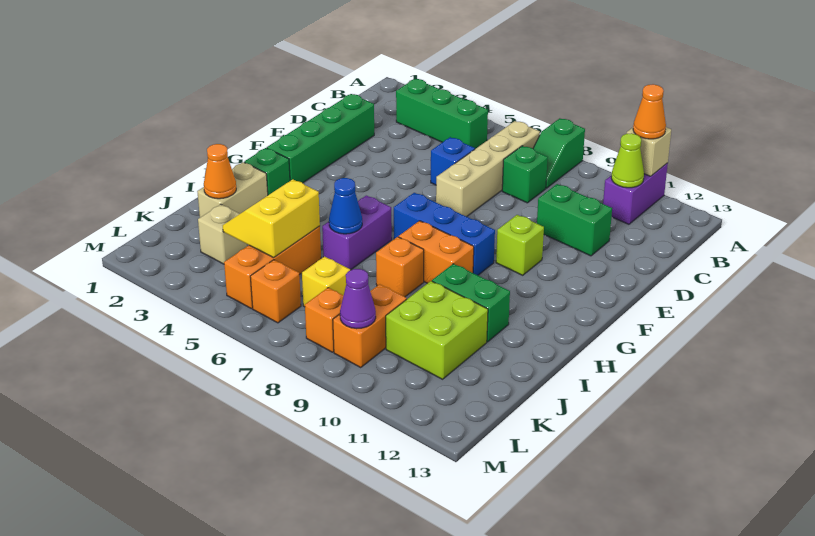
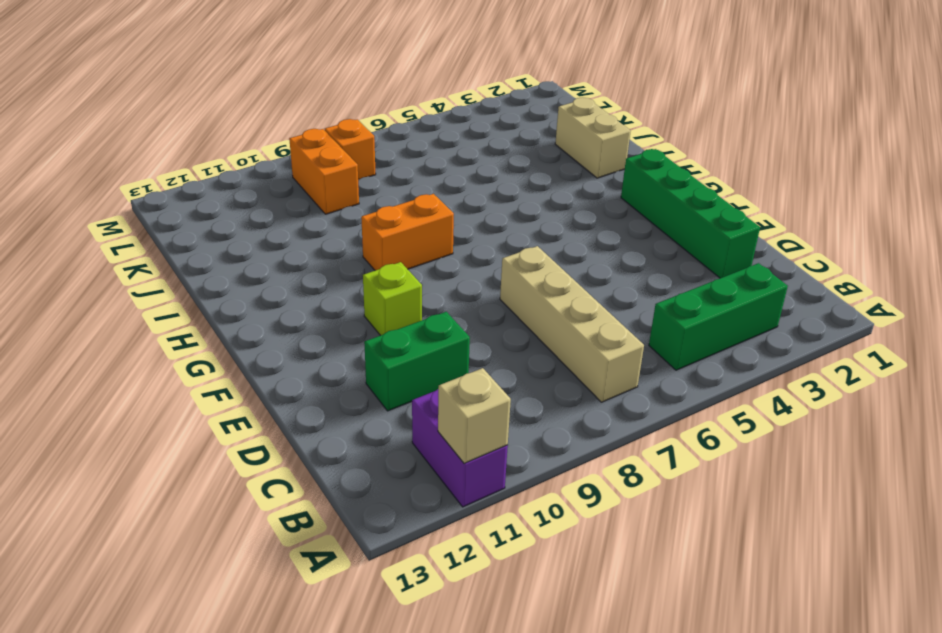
none -> green slope A8:B8 level 1 top A
none -> green brick C8 level 1
none -> blue brick D6 level 1
none -> blue brick G7:G9 level 1

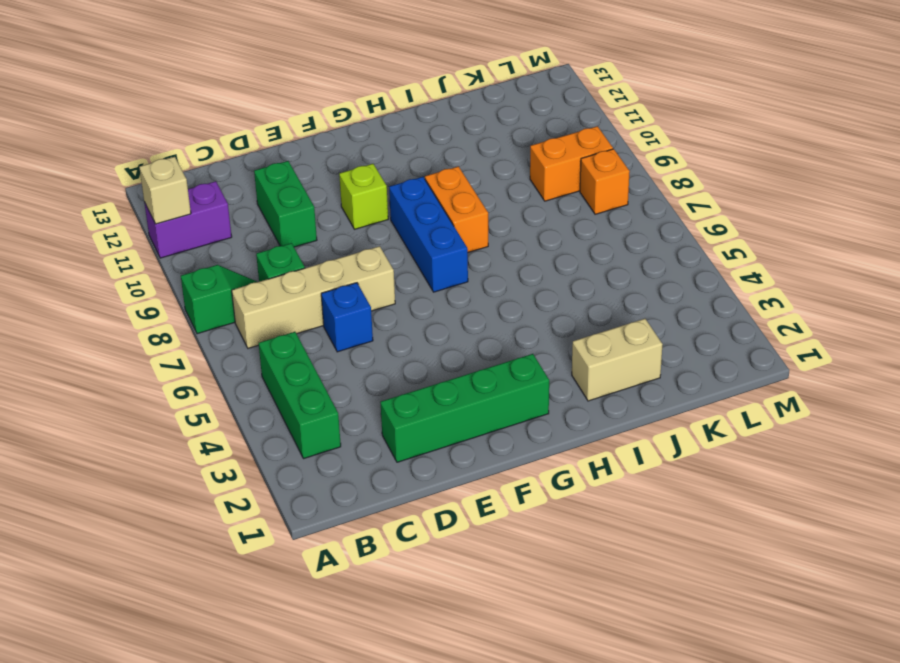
none -> green brick H2 level 1
none -> purple brick H6:I6 level 1
none -> orange brick I8 level 1
none -> green brick I10:I11 level 1

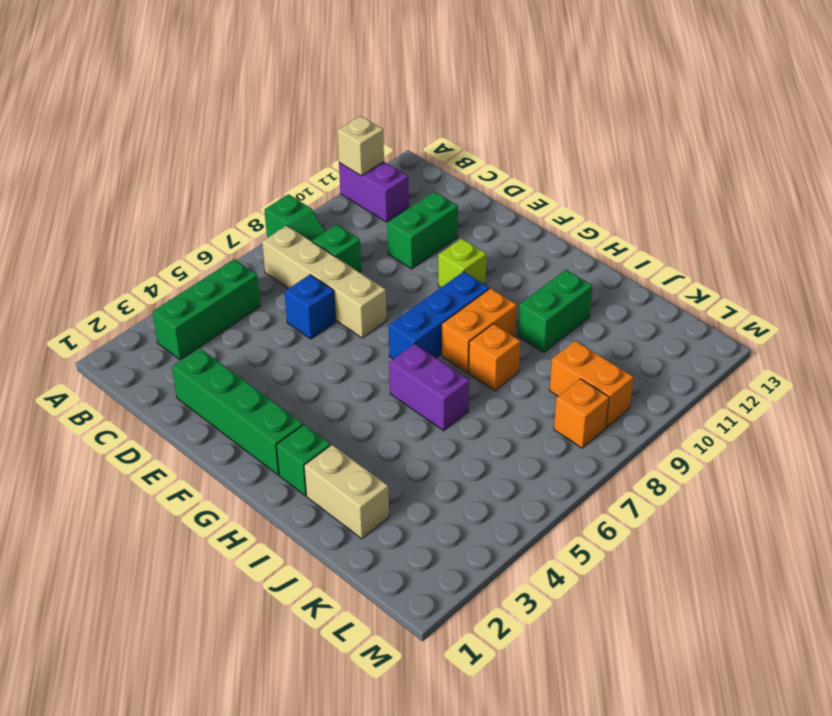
none -> orange brick J5:L5 level 1
none -> lime brick J10:K11 level 1
none -> tan brick K3 level 1
none -> yellow brick K7 level 1

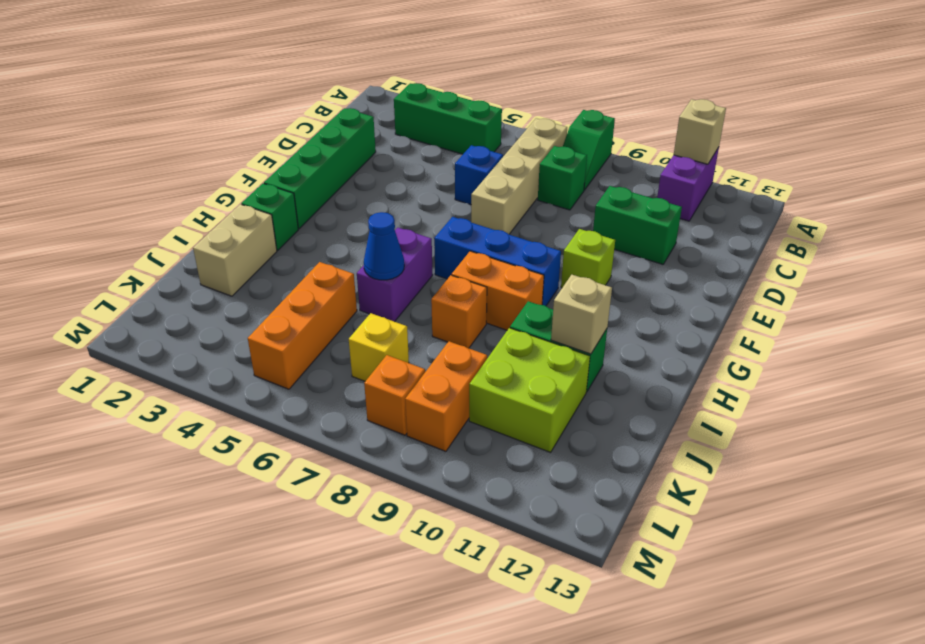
tan brick I11 level 2 -> tan brick K3 level 1
none -> orange brick L6 level 1
none -> lime cone B11 level 2
none -> orange cone J2 level 2
none -> yellow slope J4:K5 level 2 top 5

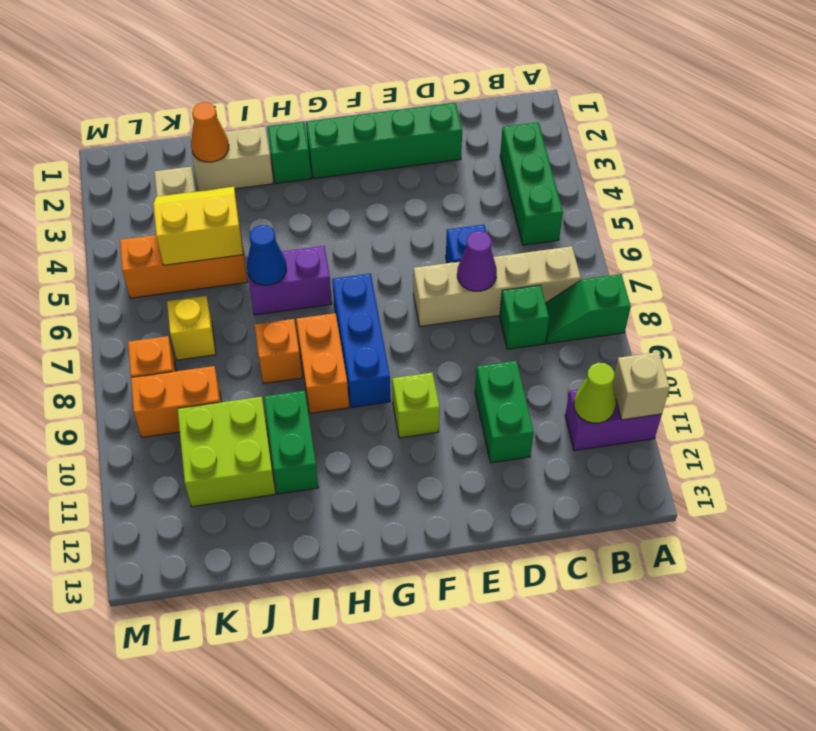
purple cone D7 level 2 -> purple cone L9 level 2
none -> orange brick L6 level 1
none -> orange cone A11 level 3

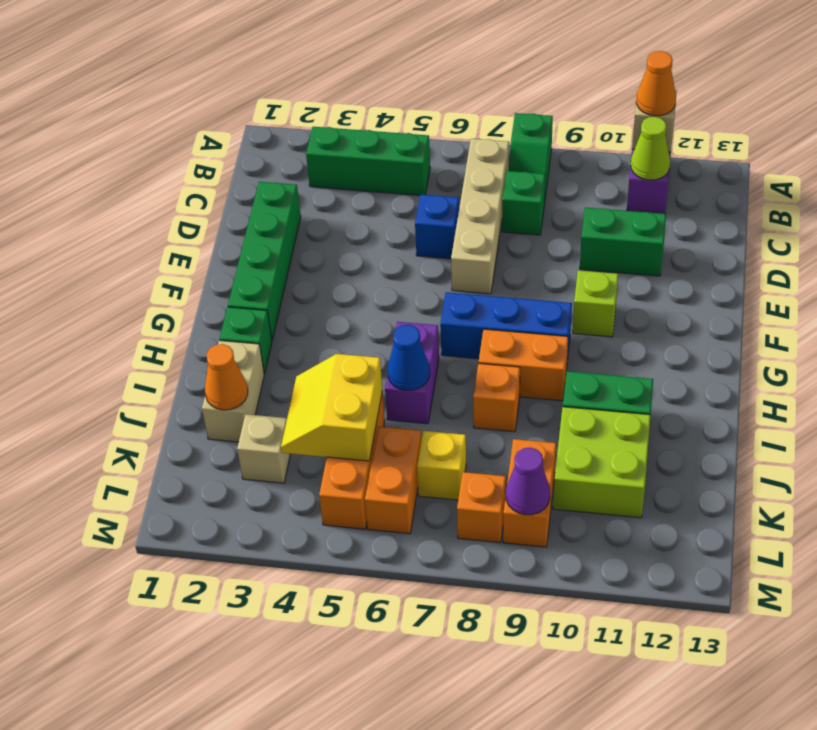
orange brick K6:L6 level 1 -> orange brick L6 level 1

